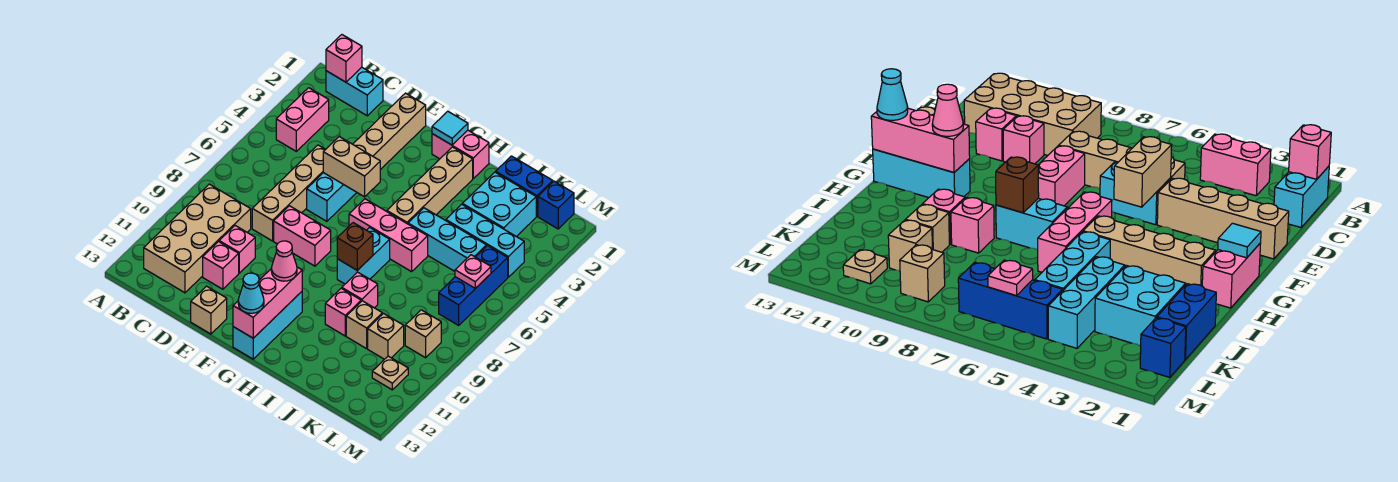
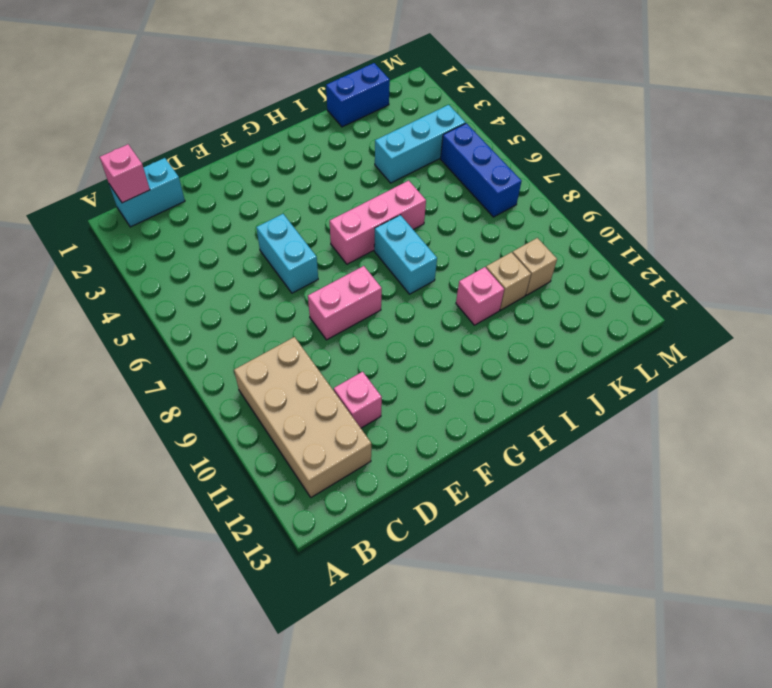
none -> pink brick B3:B4 level 1
none -> tan brick D5:D8 level 1
none -> pink brick D10 level 1
none -> tan brick E1:E4 level 1

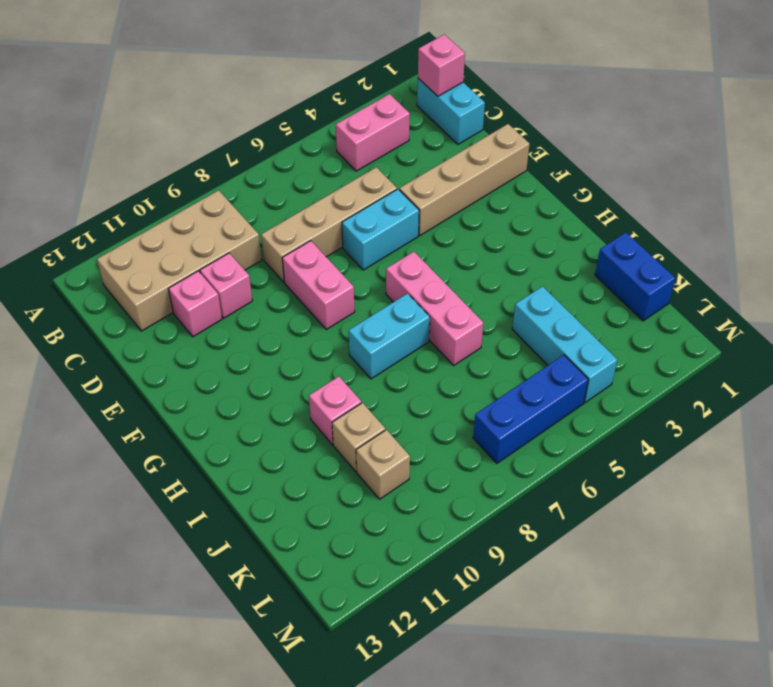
none -> tan brick E13 level 1
none -> pink brick G1:H1 level 1
none -> cyan brick G11:G13 level 1
none -> tan brick H2:H5 level 1

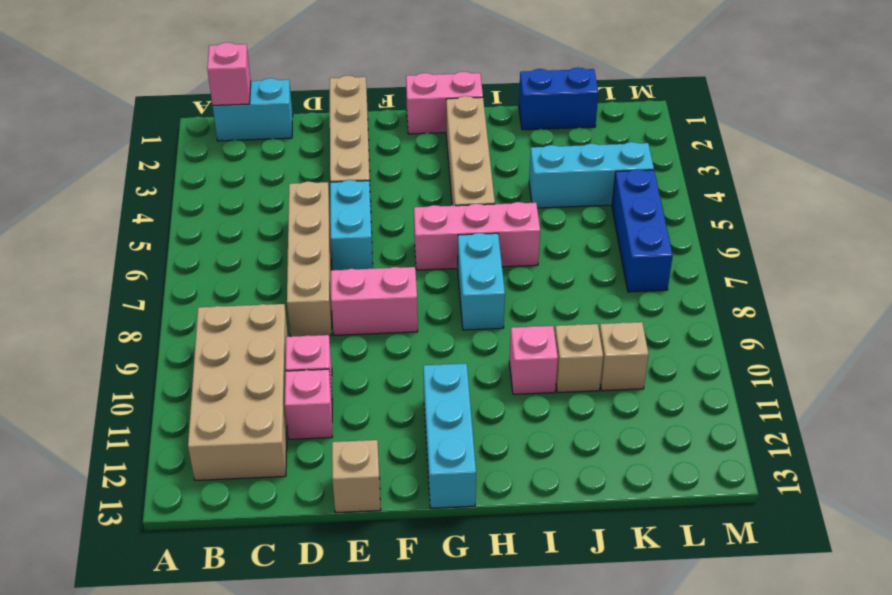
none -> pink brick B3:B4 level 1
none -> cyan brick I5:K5 level 1
none -> pink brick I9 level 1
none -> cyan brick J2:K3 level 1

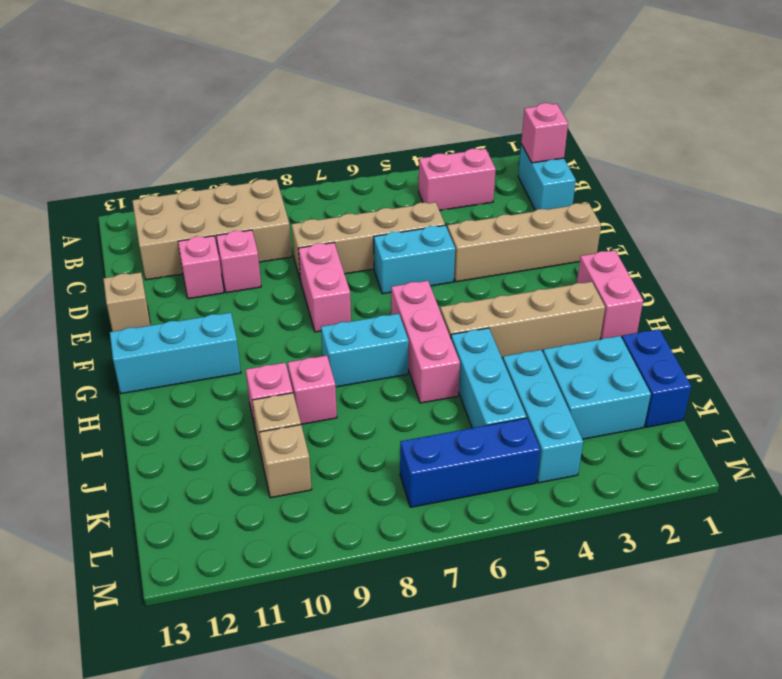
none -> blue brick L1 level 1
none -> tan brick L9 level 1
none -> tan plate L11 level 1
none -> tan brick E5:F5 level 2

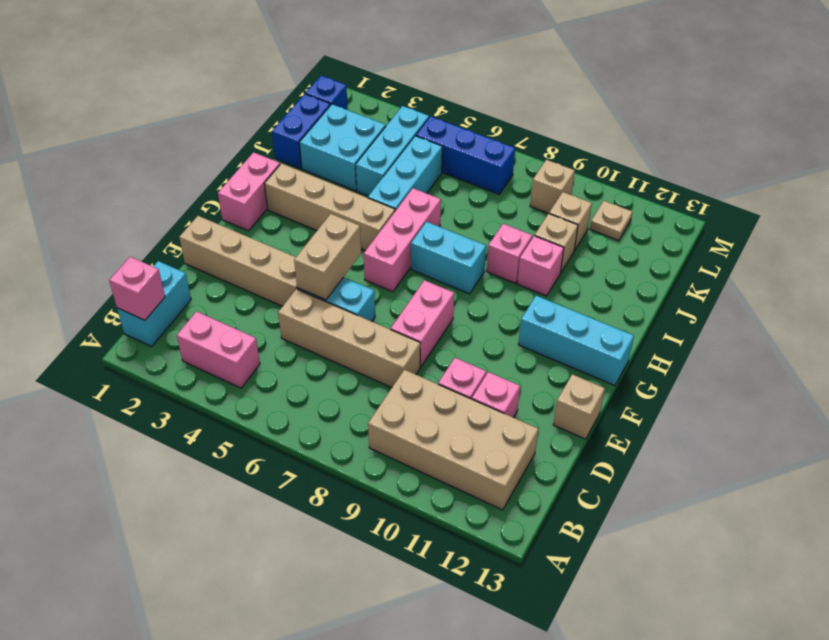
none -> cyan tile G1 level 2
none -> pink brick G11:G13 level 2
none -> brown brick H8 level 2
none -> pink plate L6 level 2

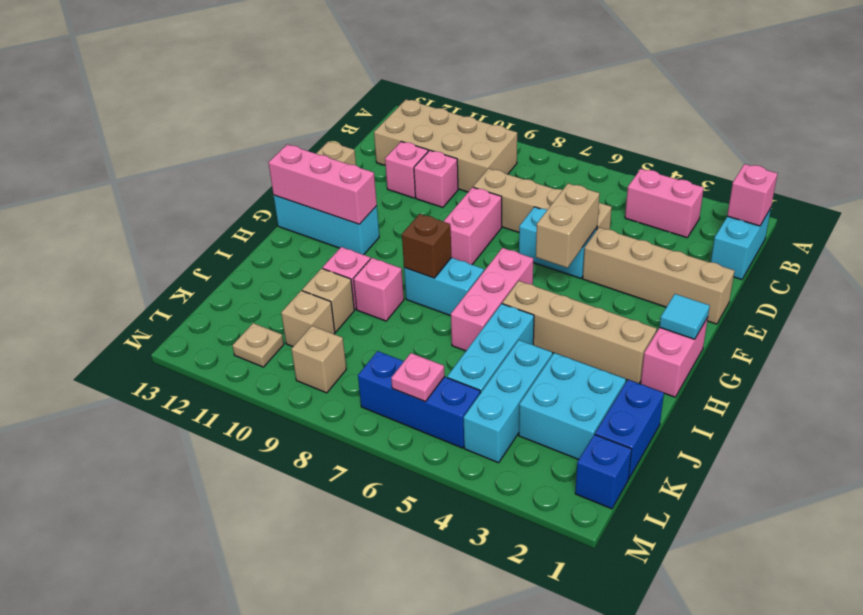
none -> pink cone G11 level 3
none -> cyan cone G13 level 3

